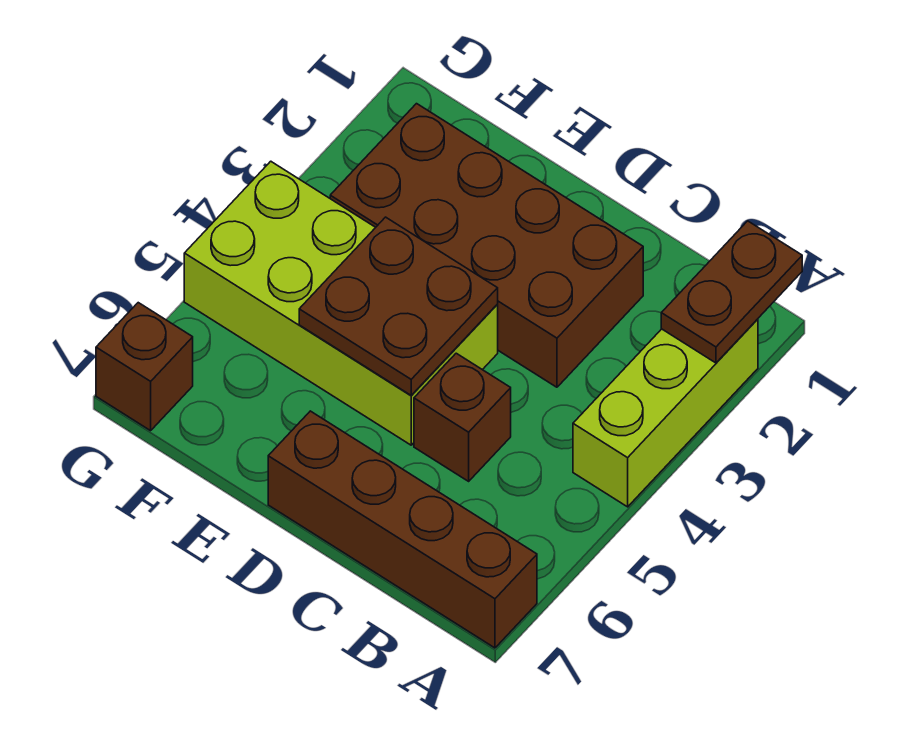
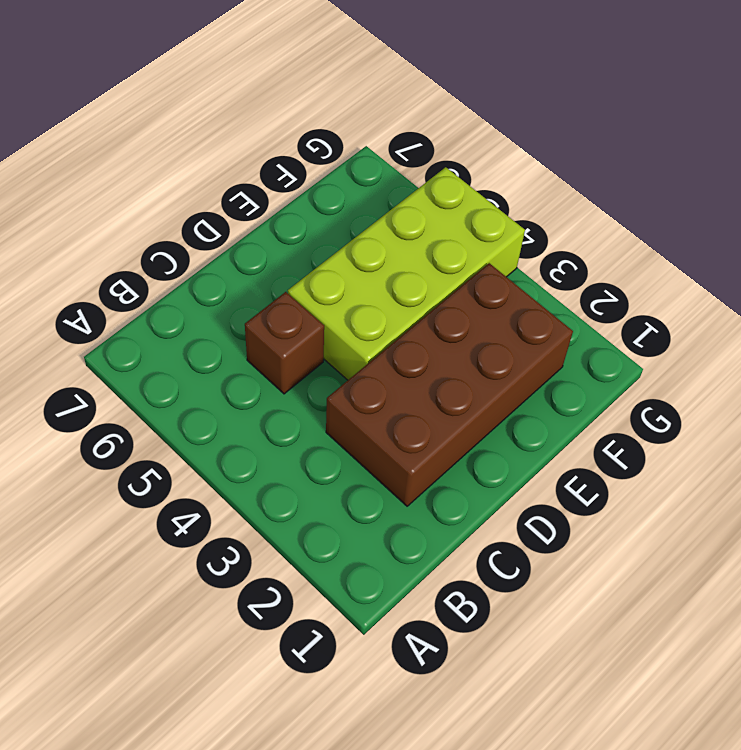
none -> lime brick A2:A4 level 1
none -> brown brick A7:D7 level 1

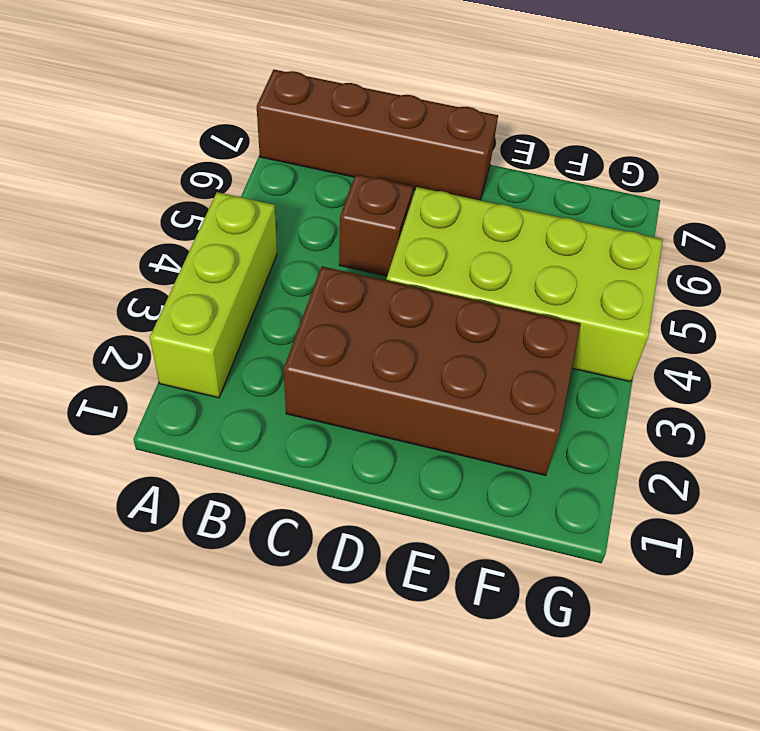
none -> brown brick G7 level 1
none -> brown plate A1:A2 level 2

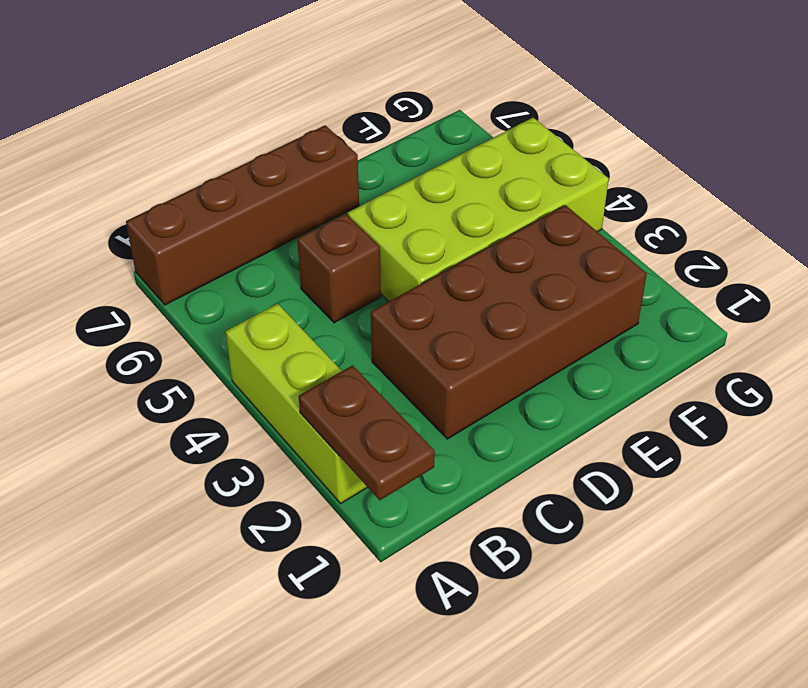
none -> brown brick G7 level 1
none -> brown plate D4:E5 level 2

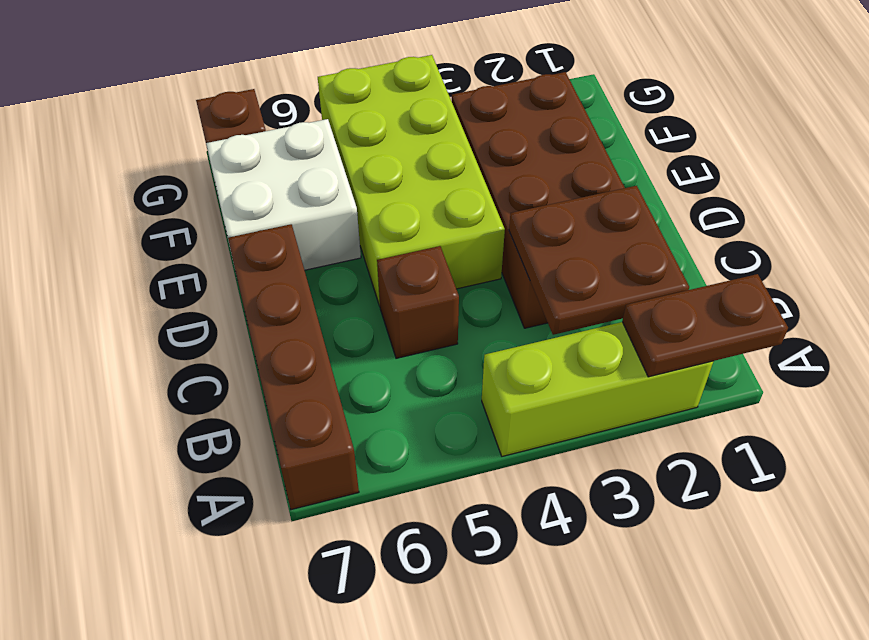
brown plate B2:C3 level 2 -> brown plate D4:E5 level 2
white brick E6:F7 level 1 -> none

